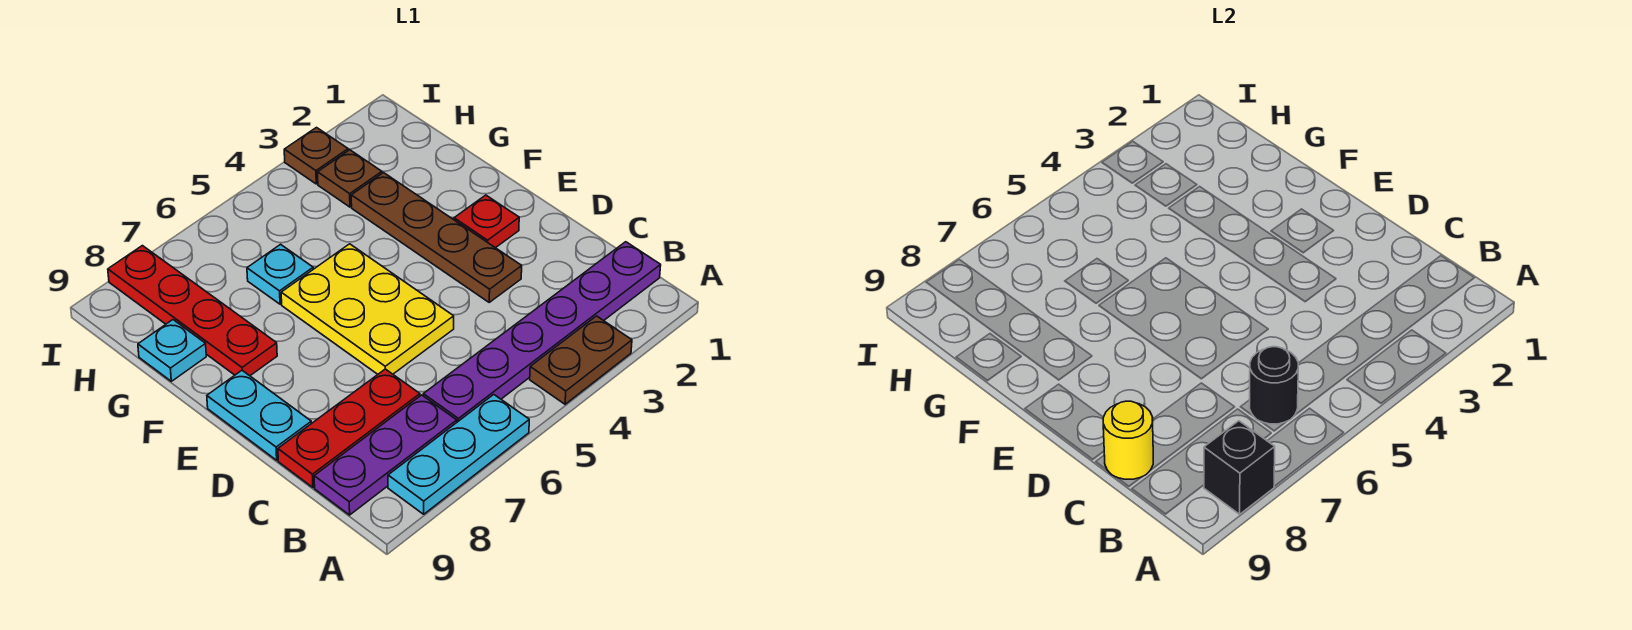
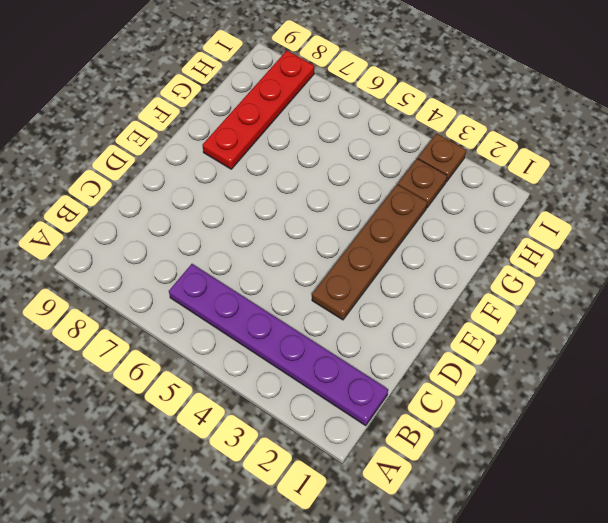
none -> brown plate A3:A4 level 1
none -> cyan plate A6:A8 level 1
none -> purple plate B7:B9 level 1

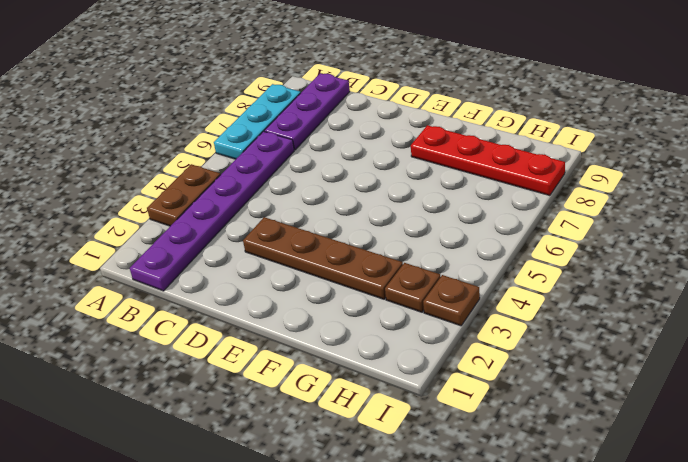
none -> red plate C7:C9 level 1
none -> yellow plate D5:F6 level 1
none -> cyan plate D9:E9 level 1

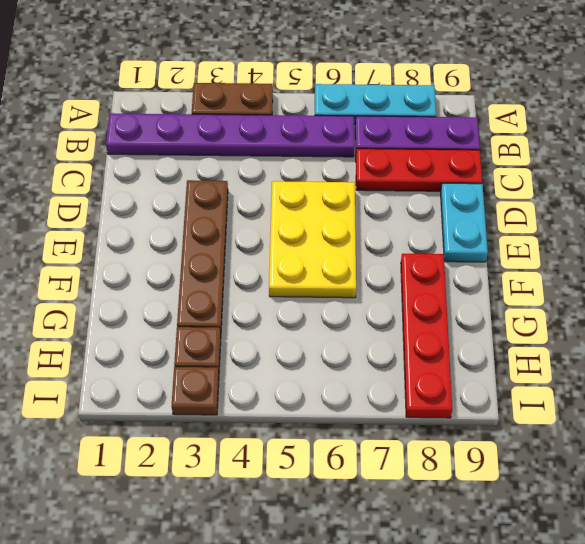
none -> red plate E2 level 1
none -> cyan plate G6 level 1
none -> cyan plate G9 level 1

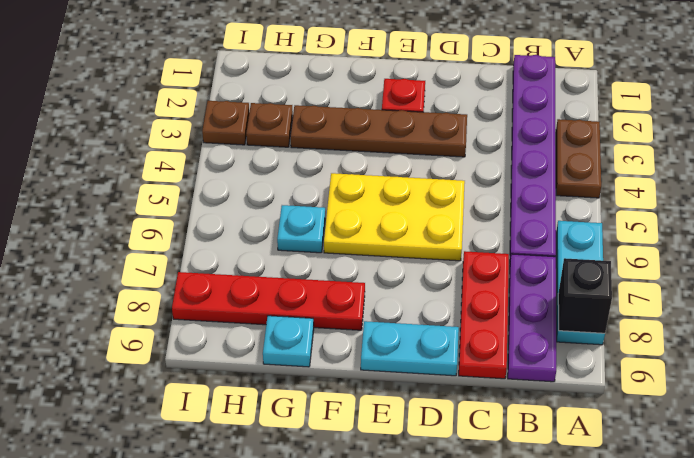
none -> black round brick B6 level 2
none -> yellow round brick C9 level 2

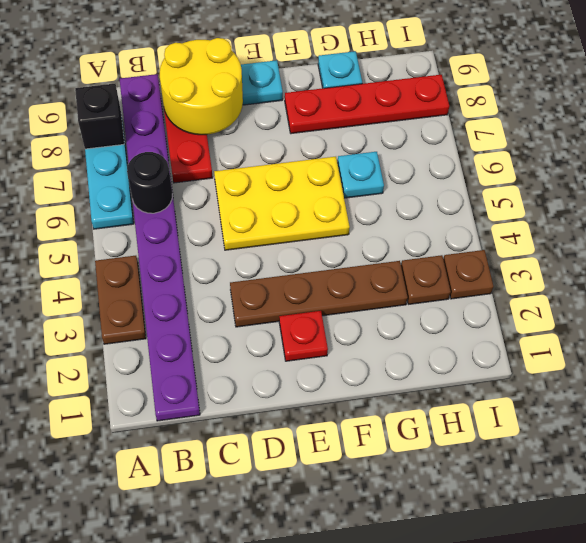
yellow round brick C8:D9 level 2 -> yellow round brick C9 level 2

